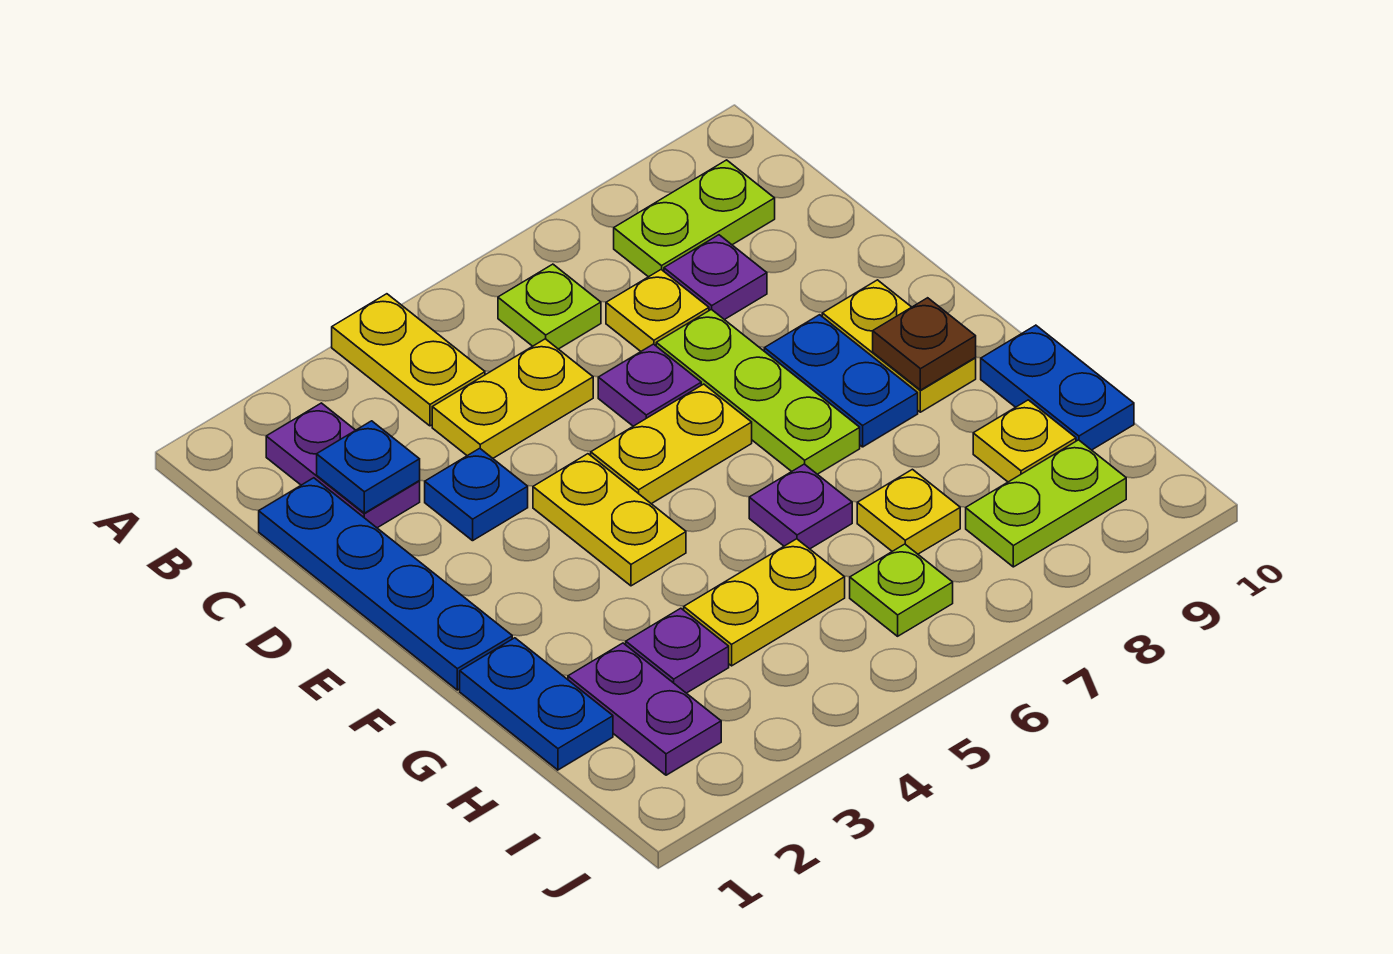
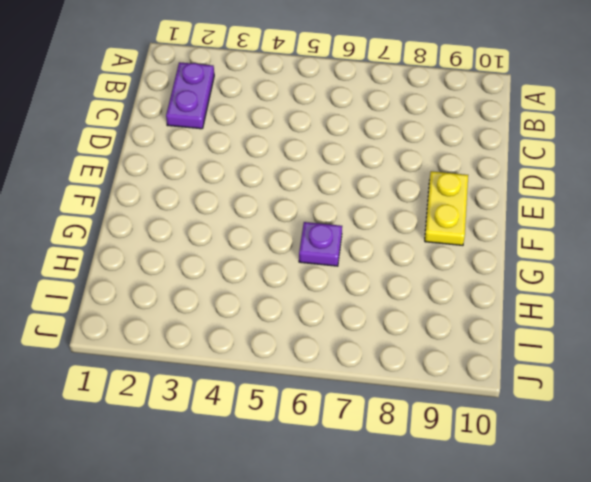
none -> yellow plate A4:B4 level 1
none -> lime plate B6 level 1
none -> lime plate B8:B9 level 1

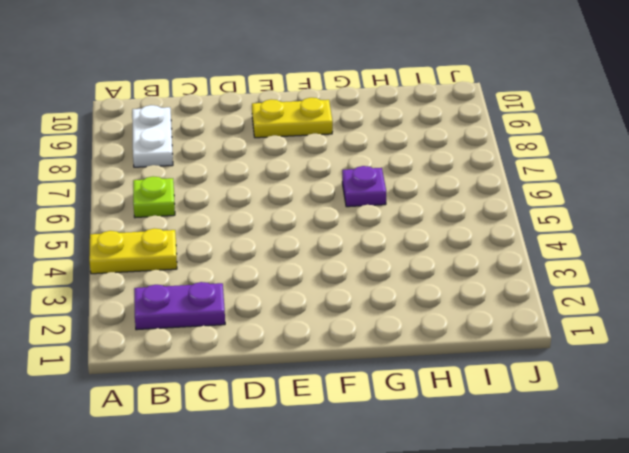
white plate B8:B9 level 1 -> lime plate B8:B9 level 1
none -> blue plate C1:F1 level 1
none -> yellow plate C4:C5 level 1
none -> yellow plate C7 level 1

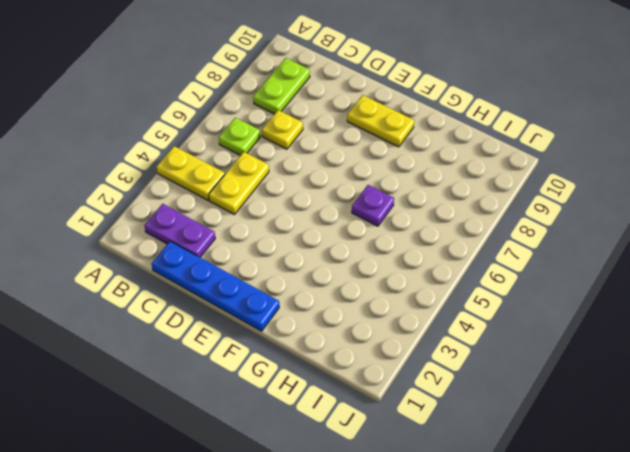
none -> purple plate C8 level 1
none -> blue plate D3 level 1
none -> purple plate D6 level 1

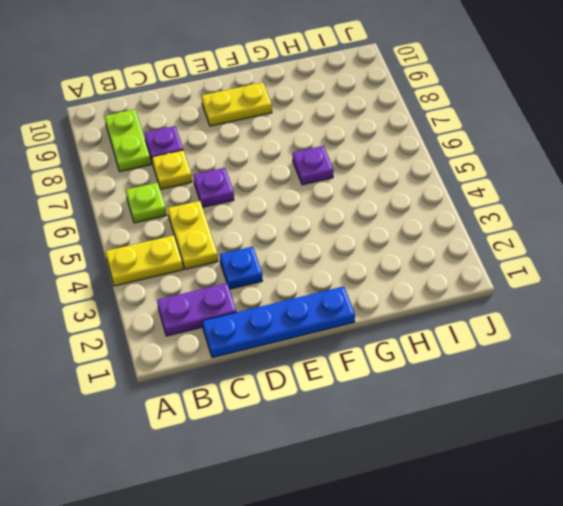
none -> lime plate D7:F7 level 1
none -> yellow plate E4:F4 level 1
none -> yellow plate E5:E6 level 1

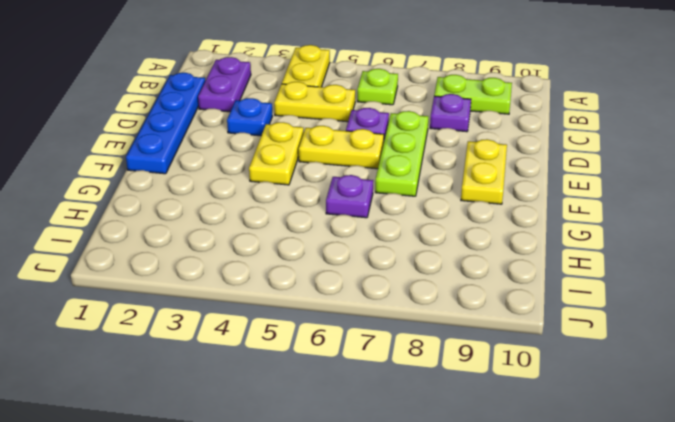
none -> yellow plate C7 level 1
none -> blue plate E8:F8 level 1
none -> blue plate G1:H1 level 1

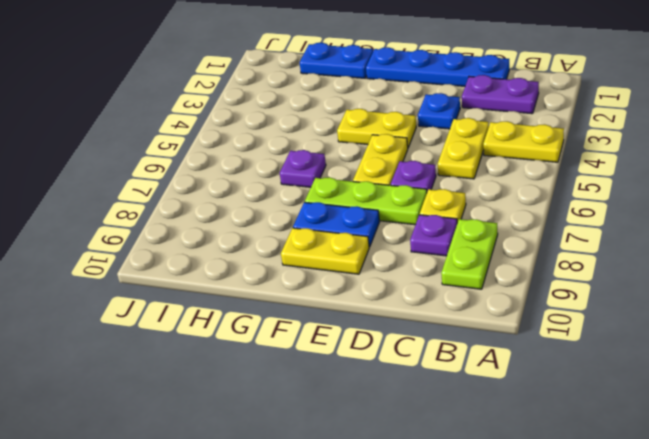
none -> lime plate B6 level 1
none -> blue plate G10:H10 level 1
none -> purple plate H2:I2 level 1

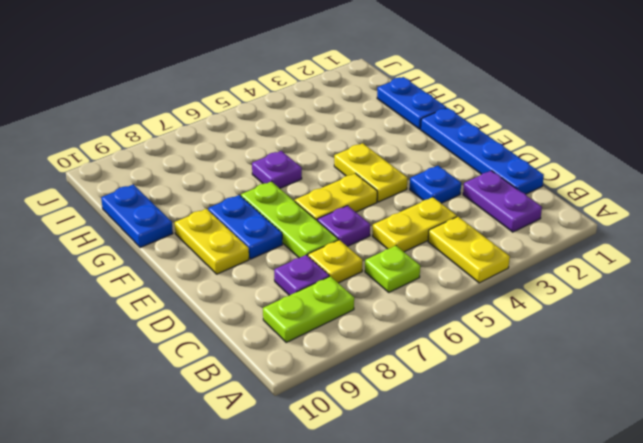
none -> purple plate H2:I2 level 1
none -> purple plate H3 level 1
none -> yellow plate H4:H5 level 1

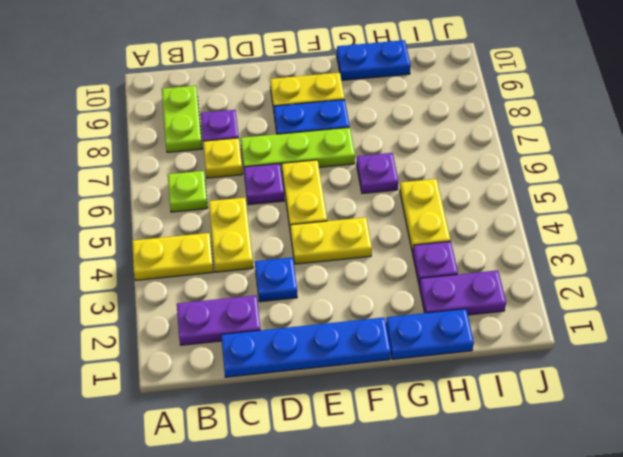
none -> yellow plate H7 level 1
none -> yellow plate H9 level 1
none -> lime plate I6 level 1

